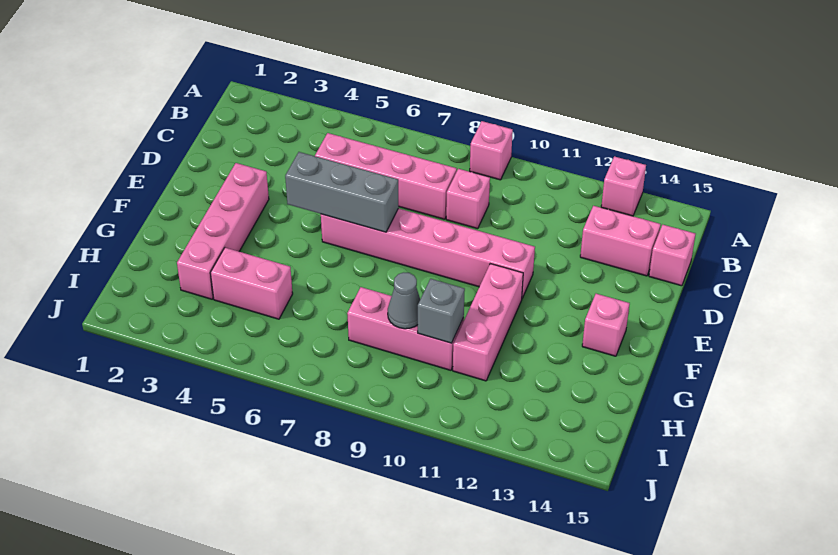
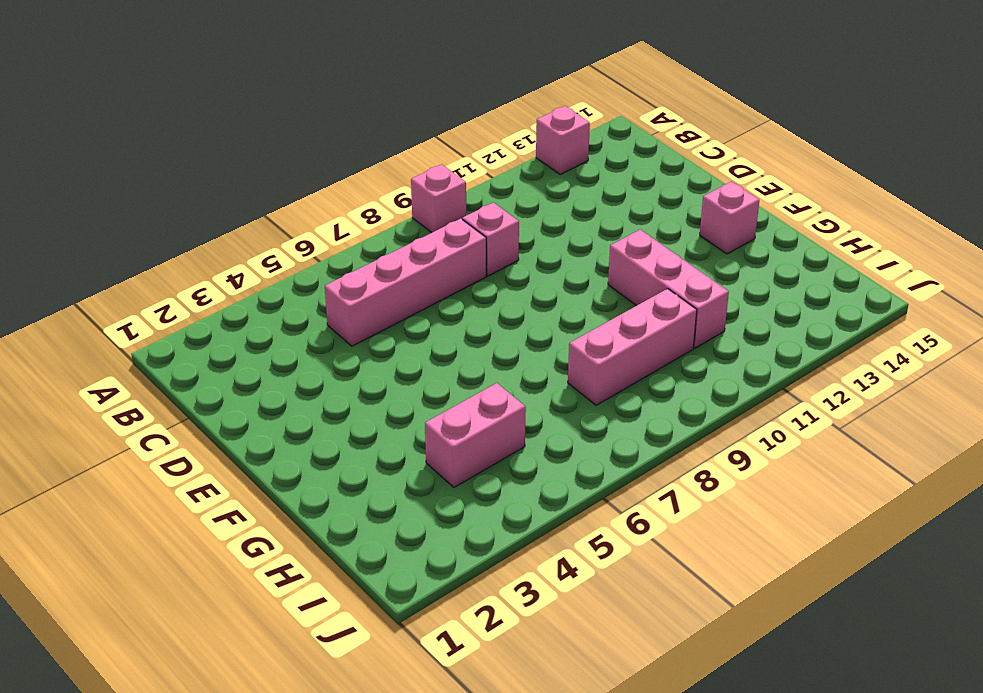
none -> pink brick C13:C14 level 1
none -> pink brick C15 level 1
none -> pink brick E3:H3 level 1

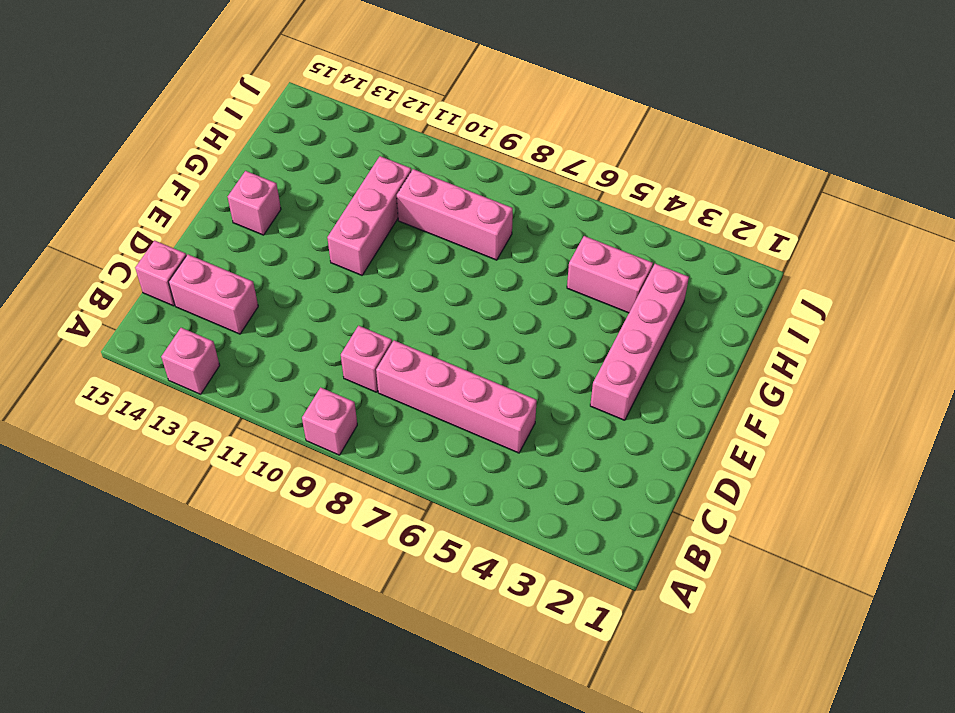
none -> pink brick E6:E11 level 1
none -> grey brick E5:E7 level 2
none -> grey cone H9 level 2

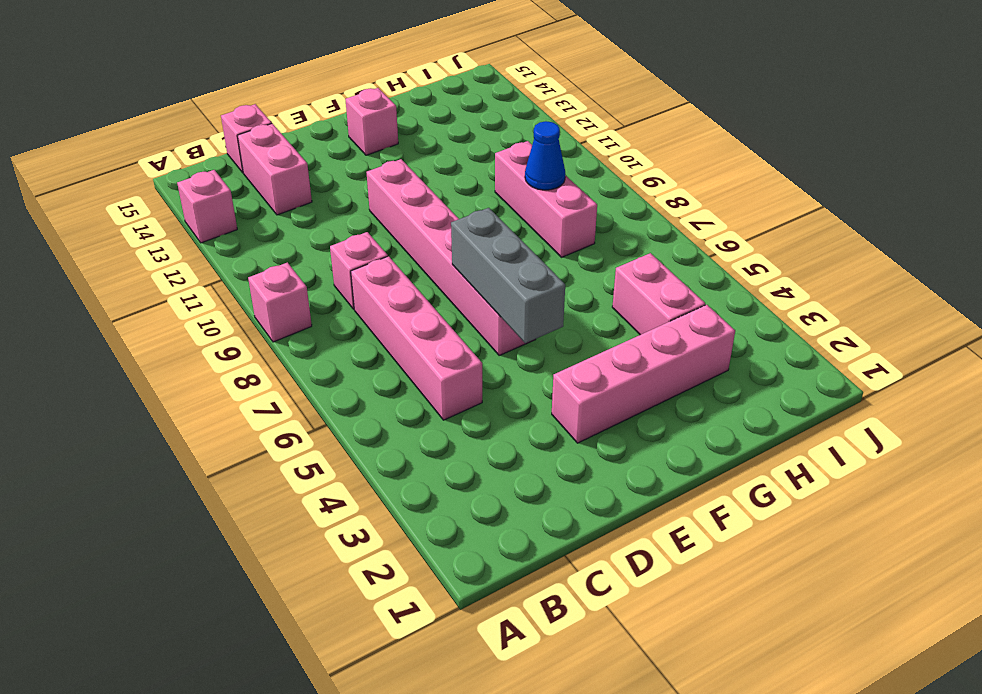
blue cone H9 level 2 -> grey cone H9 level 2
none -> pink brick F11:H11 level 1
none -> grey brick H10 level 2

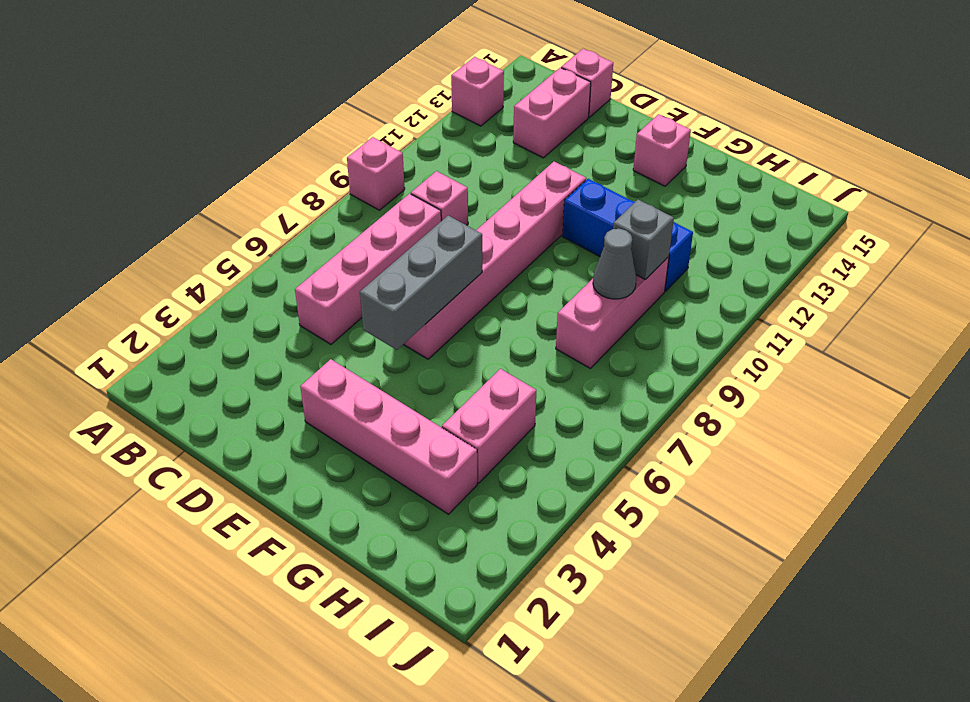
blue brick F11:H11 level 1 -> pink brick F11:H11 level 1

